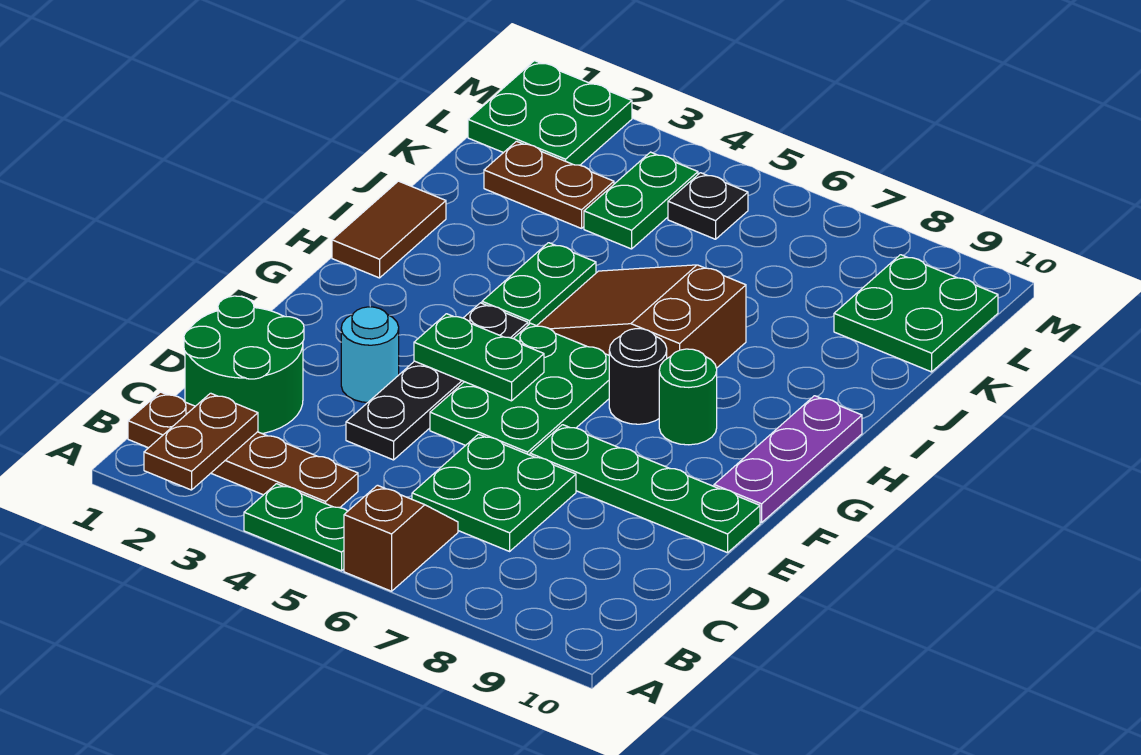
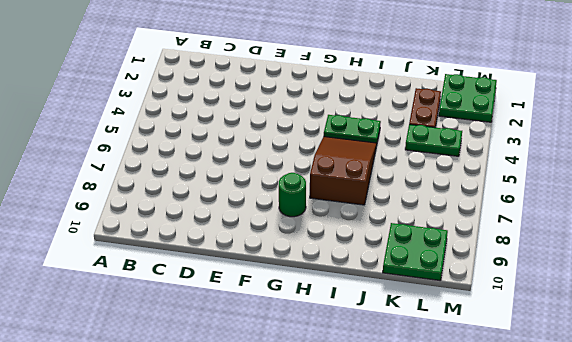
none -> green plate A4:A5 level 1
none -> brown slope A6:B6 level 1 top A
none -> brown plate B1:B4 level 1

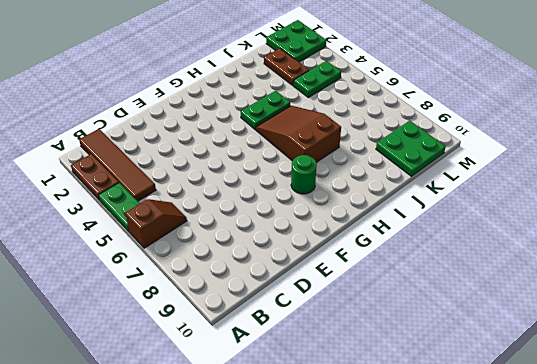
brown plate A2:A3 level 1 -> brown plate A2:B2 level 2
brown tile B1:B4 level 1 -> brown plate B1:B4 level 1
none -> green round brick C1:D2 level 1
none -> green plate C6:D7 level 1
none -> black plate D4:G4 level 1

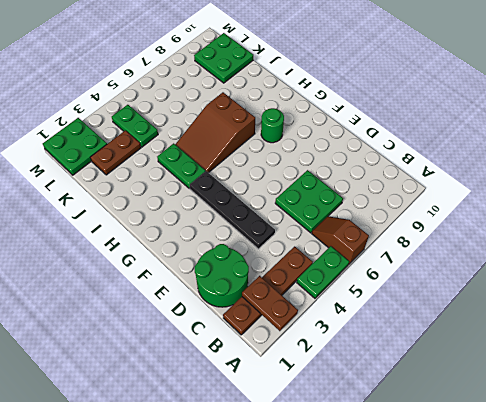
none -> cyan round brick E3 level 1
none -> green plate E5:G6 level 1
none -> green plate E7:E10 level 1

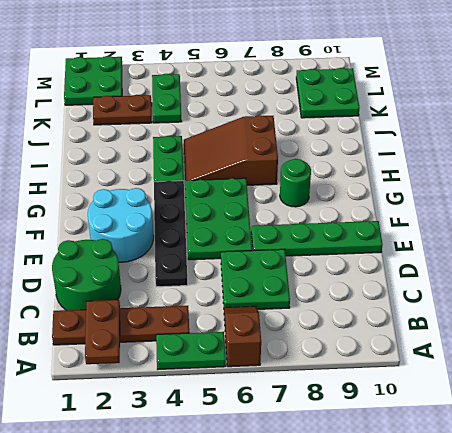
cyan round brick E2:F3 level 1 -> cyan round brick E3 level 1
none -> purple plate F10:H10 level 1
none -> black round brick G7 level 1
none -> brown tile H1:I1 level 1

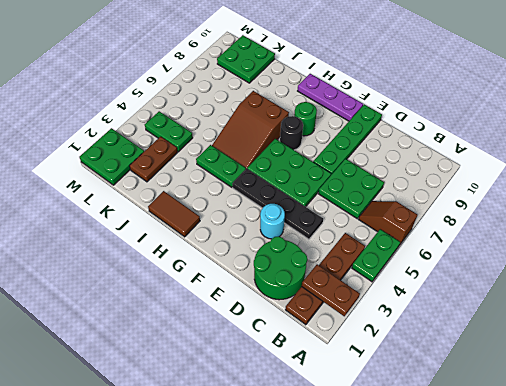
none -> black plate L5 level 1
none -> green plate F4:F5 level 2

